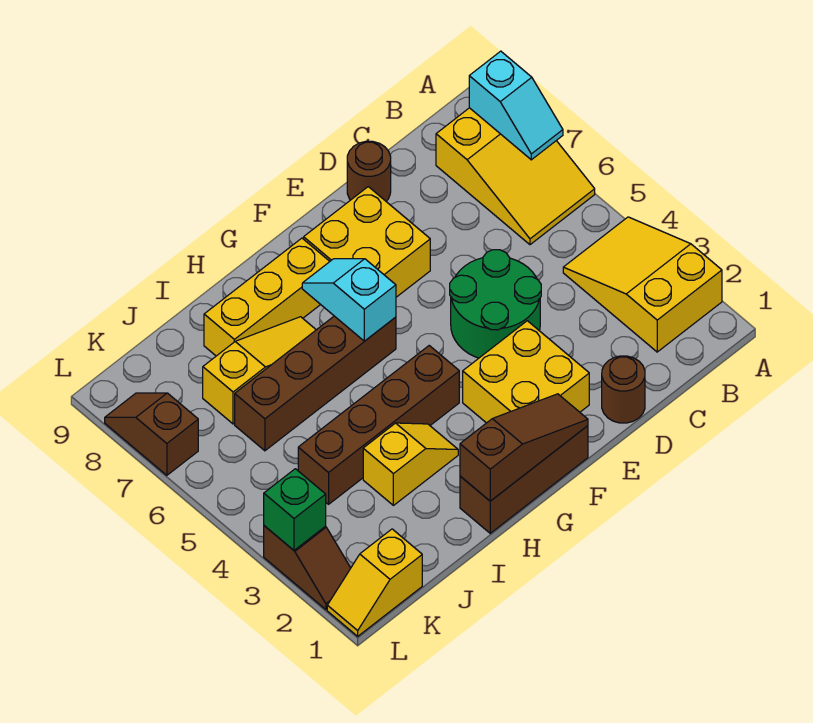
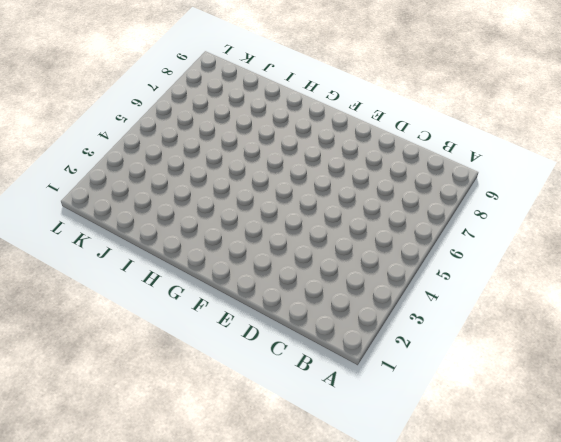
none -> yellow slope A2:B4 level 1 top 2
none -> yellow slope A6:B8 level 1 top 8
none -> brown round brick D1 level 1

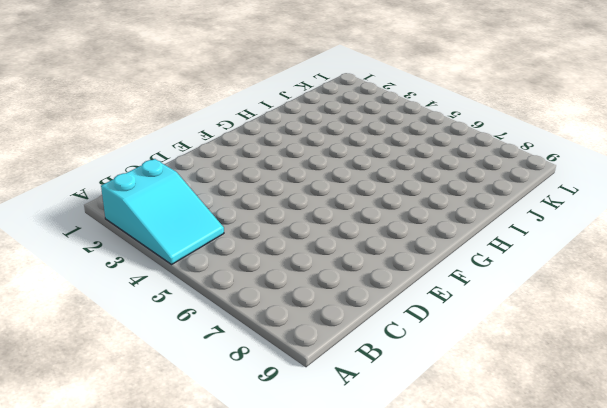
cyan slope A2:B4 level 1 top 2 -> yellow slope A2:B4 level 1 top 2
none -> yellow slope A6:B8 level 1 top 8
none -> brown round brick D1 level 1
none -> green round brick D4:E5 level 1

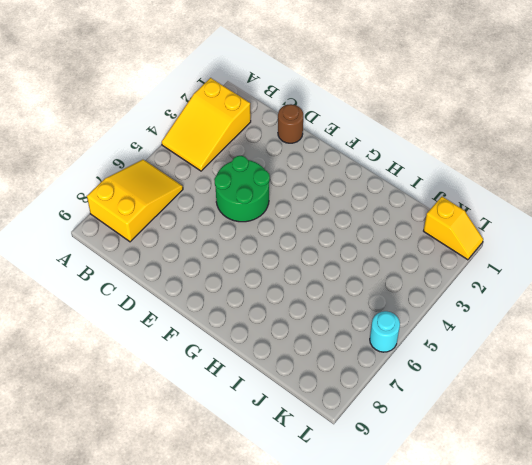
cyan round brick L6 level 1 -> none
none -> brown round brick D9 level 1
none -> yellow brick E2:F3 level 1
none -> yellow brick E7:F8 level 1

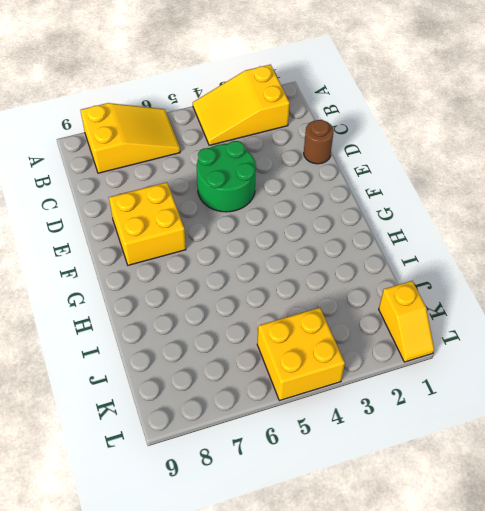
yellow brick K4:L5 level 1 -> yellow brick E2:F3 level 1
none -> brown round brick D9 level 1
none -> brown brick F1:H1 level 1
none -> brown brick G4:J4 level 1

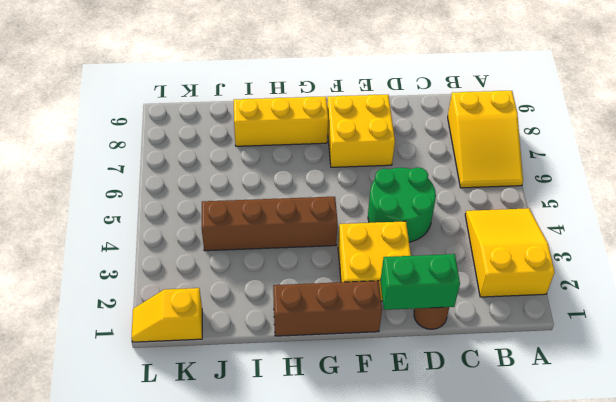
green brick D1:E1 level 2 -> none
none -> brown round brick D9 level 1
none -> brown brick G6:J6 level 1
none -> yellow slope H3:I3 level 1 top I

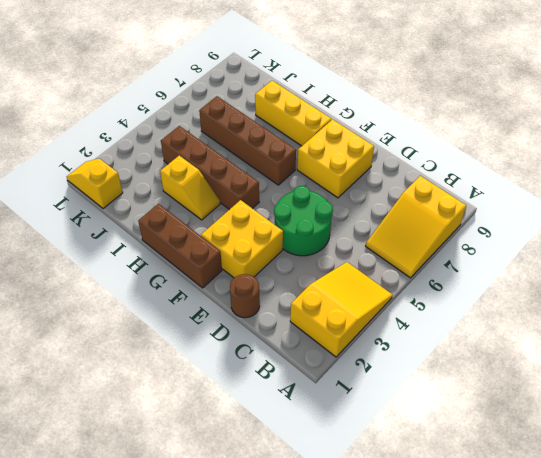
none -> brown round brick D9 level 1
none -> yellow slope H7:J7 level 1 top J
none -> brown slope L2:L3 level 1 top 3

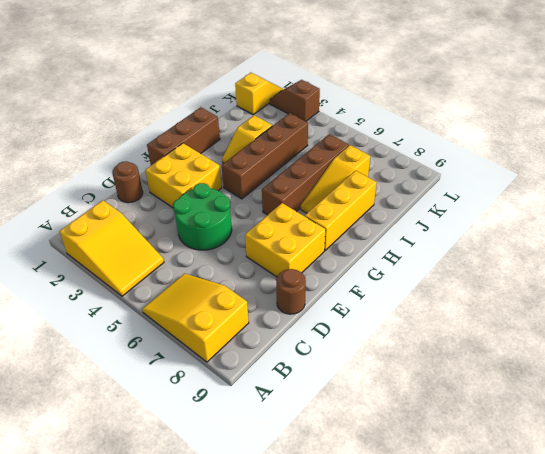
none -> brown slope L7:L8 level 1 top 7
none -> cyan slope A7:A8 level 2 top 8
none -> brown slope F1:H1 level 2 top H

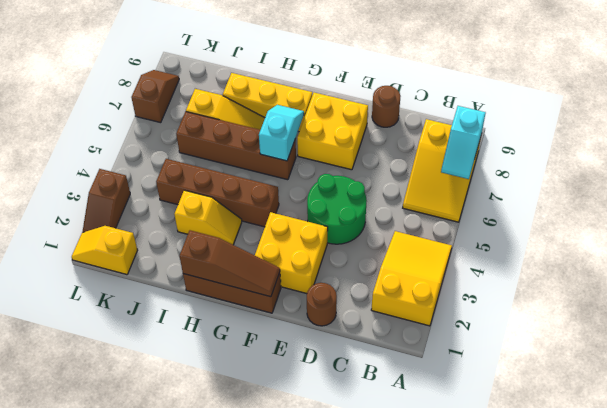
none -> green brick L3 level 2

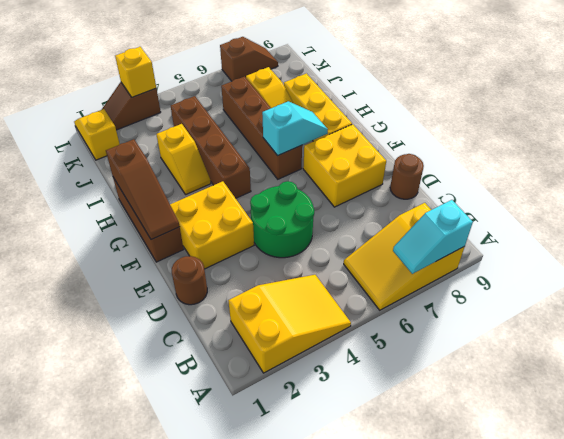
yellow brick L3 level 2 -> green brick L3 level 2

